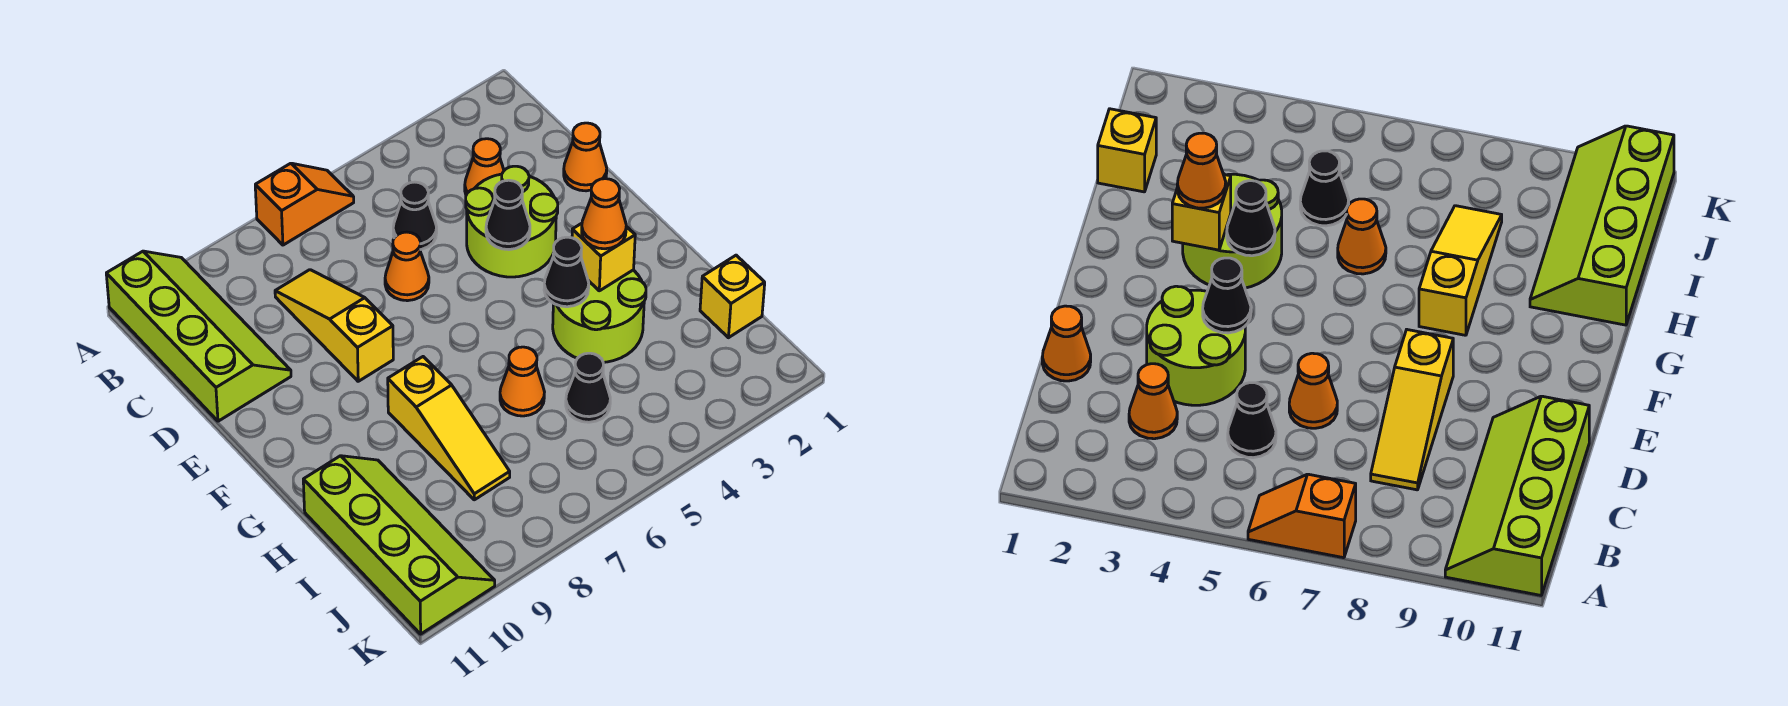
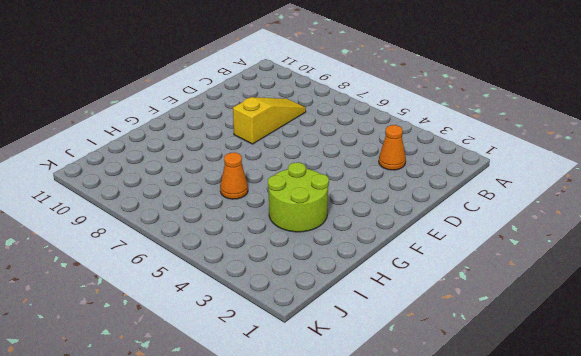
none -> orange slope A6:A7 level 1 top 7
none -> lime slope A10:D11 level 1 top 11
none -> black cone C5 level 1

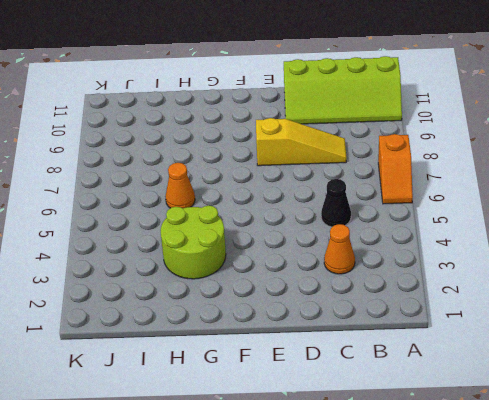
none -> orange cone D1 level 1
none -> lime round brick D3:E4 level 1
none -> orange cone D6 level 1

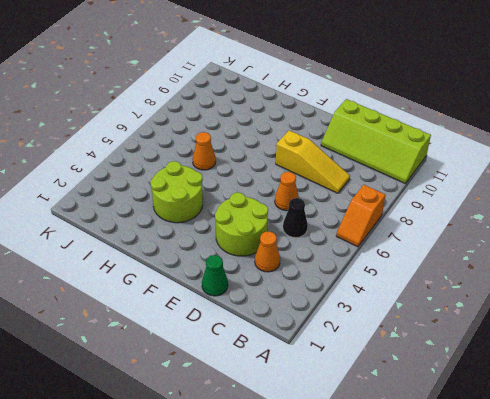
green cone D1 level 1 -> orange cone D1 level 1
none -> yellow slope G8:I8 level 1 top G
none -> lime slope H10:K11 level 1 top 11
none -> yellow brick I1 level 1

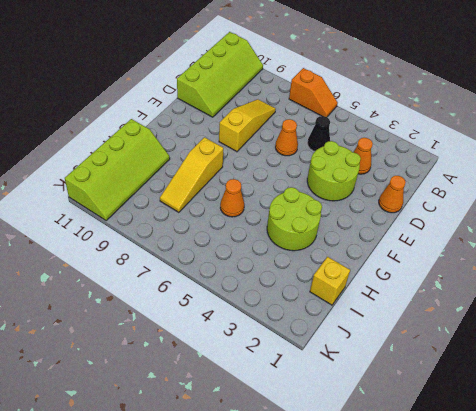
none -> black cone I5 level 1
none -> black cone E4 level 2
none -> yellow brick G3 level 2

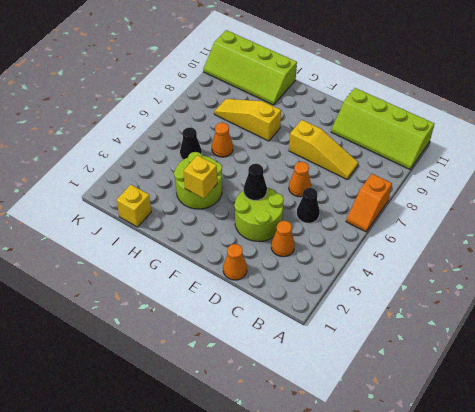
none -> black cone G4 level 2
none -> orange cone G3 level 3

